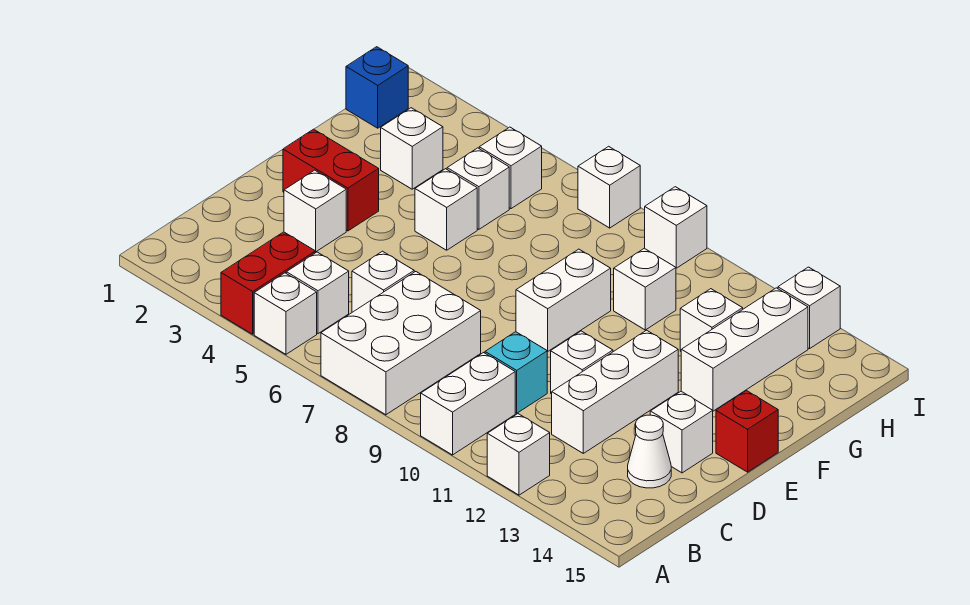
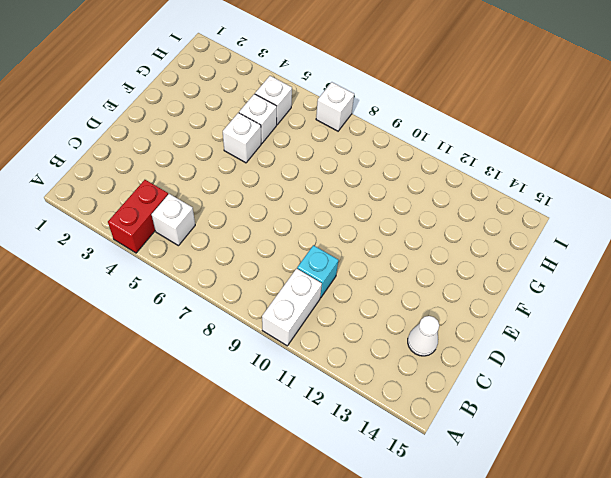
none -> white brick A5 level 1
none -> white brick A7:C8 level 1
none -> white brick A12 level 1

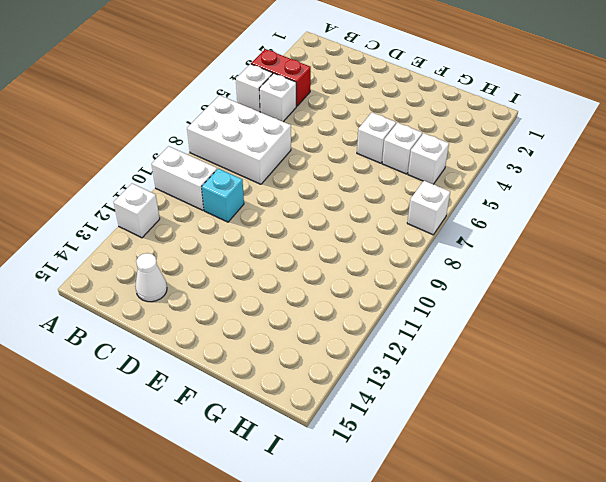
none -> white brick C6 level 1
none -> white brick C12:E12 level 1
none -> white brick D3 level 1

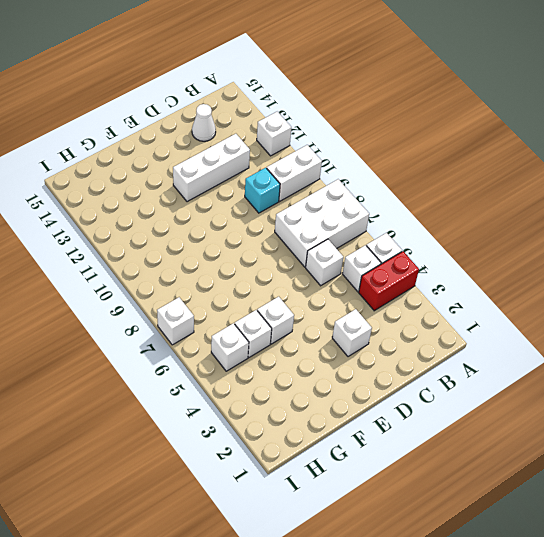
none -> white brick D11 level 1
none -> white brick D14 level 1
none -> red brick E2:E3 level 1

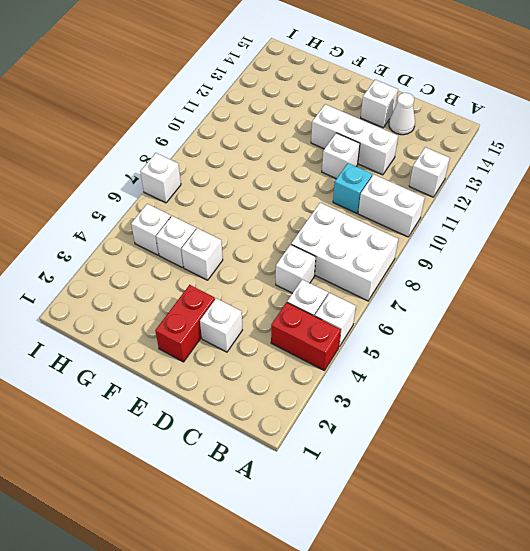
none -> white brick E9:F9 level 1
none -> red brick E15 level 1
none -> white brick F13:H13 level 1

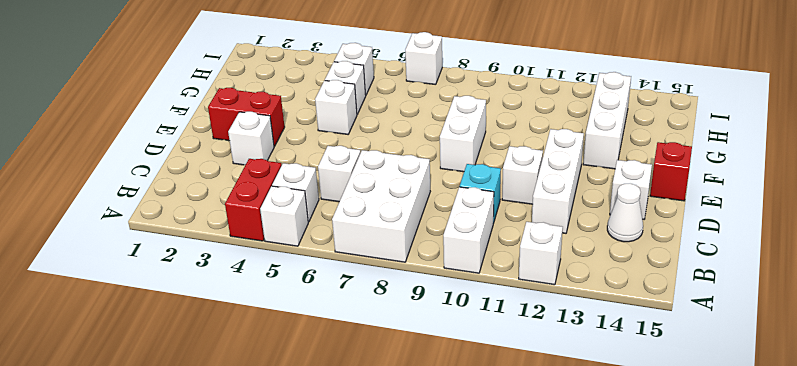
none -> white brick G3 level 1
none -> white brick G10 level 1
none -> white brick G12 level 1

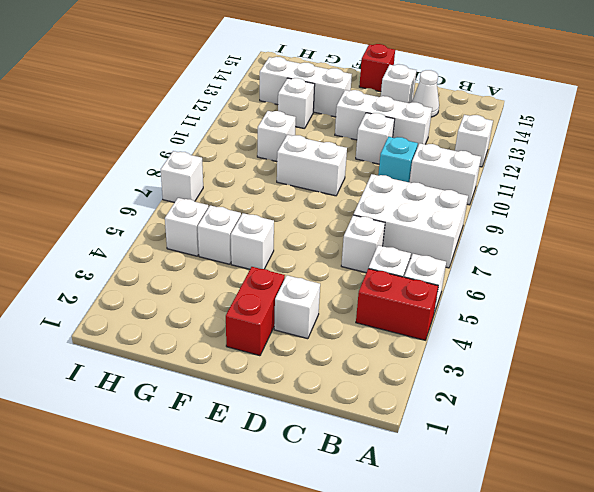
none -> white brick G3 level 1
none -> blue brick H1 level 1
none -> white brick I9 level 1

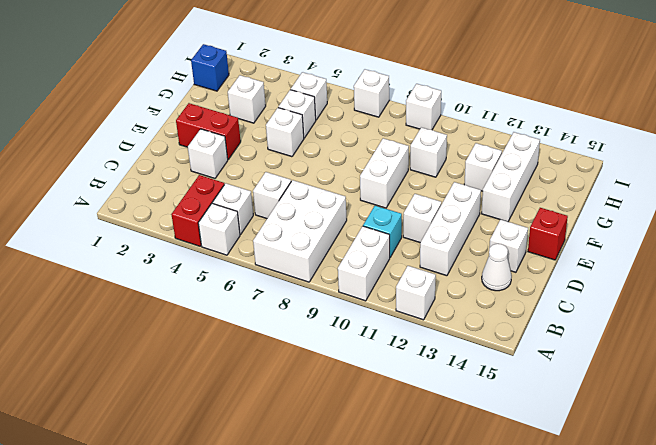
none -> white brick I13 level 1

